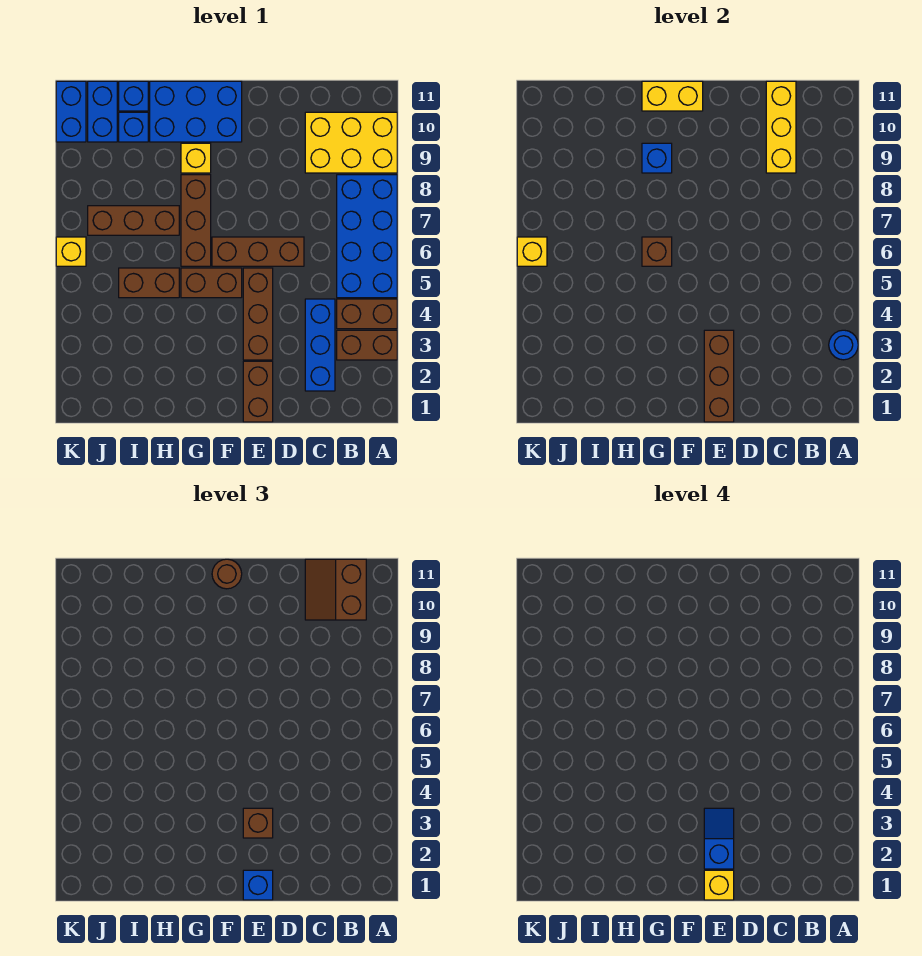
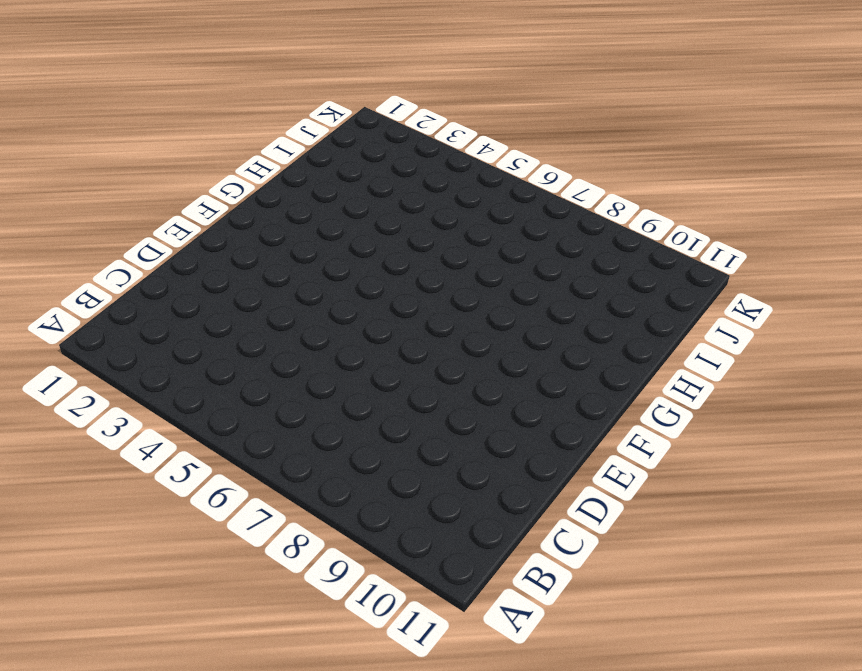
none -> brown brick A3:B3 level 1
none -> brown brick A4:B4 level 1
none -> blue brick A5:B8 level 1
none -> yellow brick A9:C10 level 1

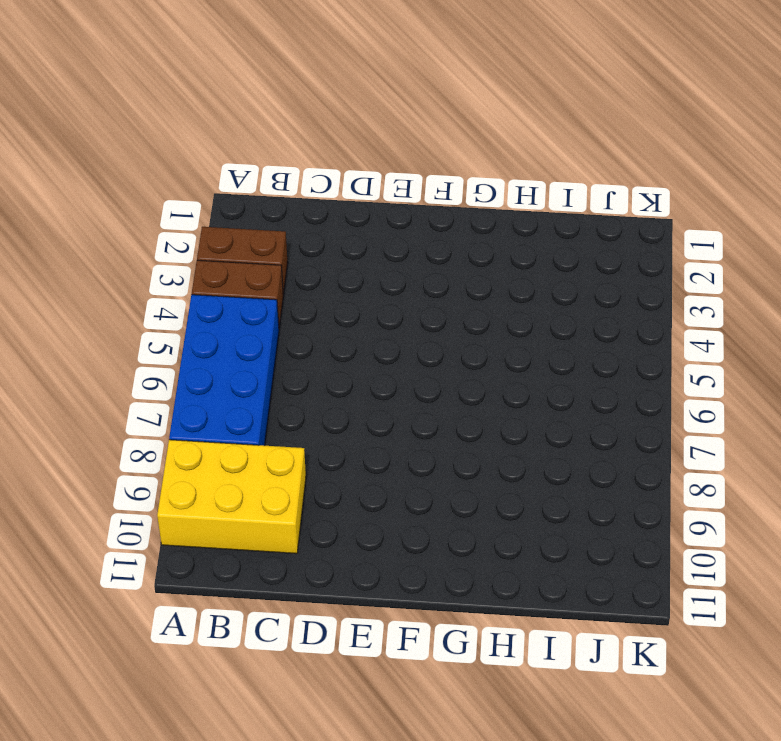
none -> blue brick C2:C4 level 1
none -> brown brick D6:F6 level 1
none -> brown brick E1:E2 level 1
none -> brown brick E3:E5 level 1

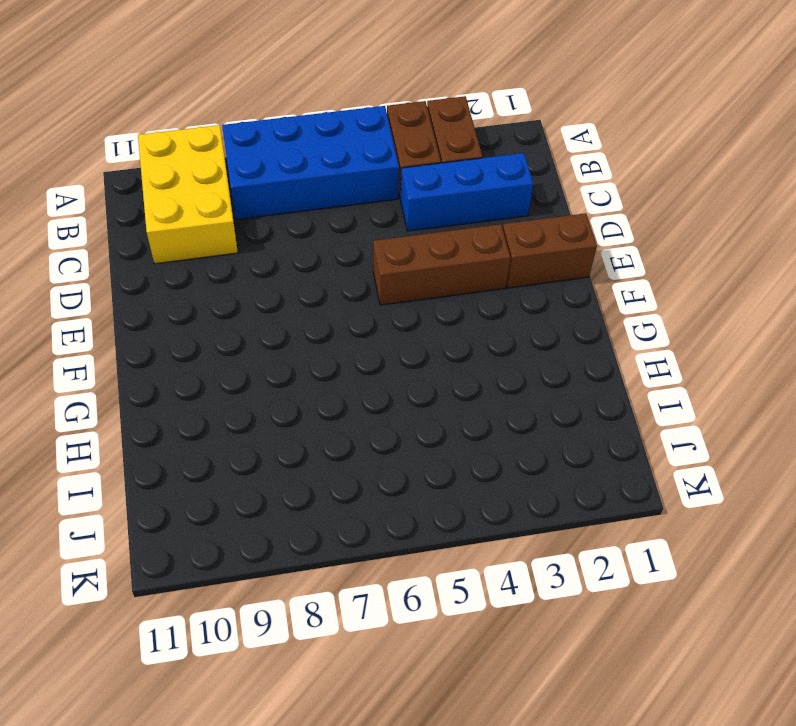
none -> brown brick D6:F6 level 1
none -> brown brick F5:G5 level 1
none -> blue brick F10:H11 level 1
none -> brown brick G6:G8 level 1

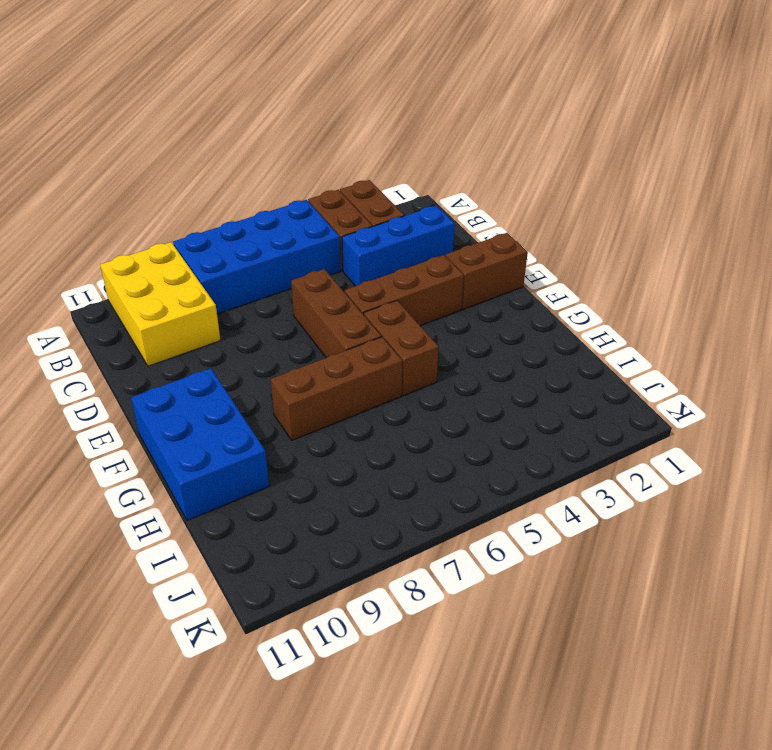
none -> yellow brick G9 level 1
none -> brown brick H5:I5 level 1
none -> brown brick H7:J7 level 1
none -> blue brick I10 level 1

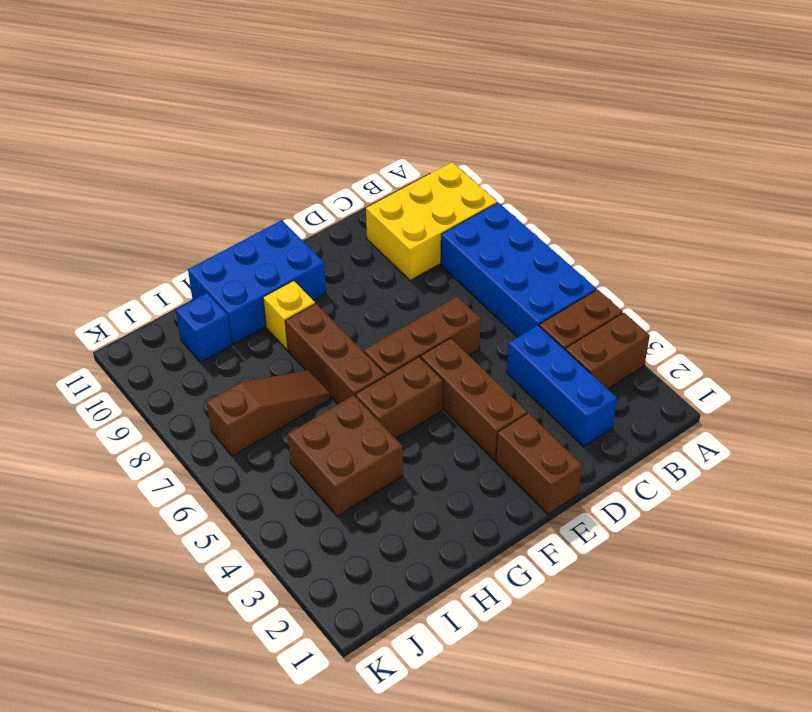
brown brick H4:I5 level 1 -> brown brick H5:I5 level 1
brown slope H7:J7 level 1 top J -> brown brick H7:J7 level 1
none -> blue brick I11 level 1
none -> blue brick J10:J11 level 1
none -> yellow brick K6 level 1
none -> blue brick K10:K11 level 1

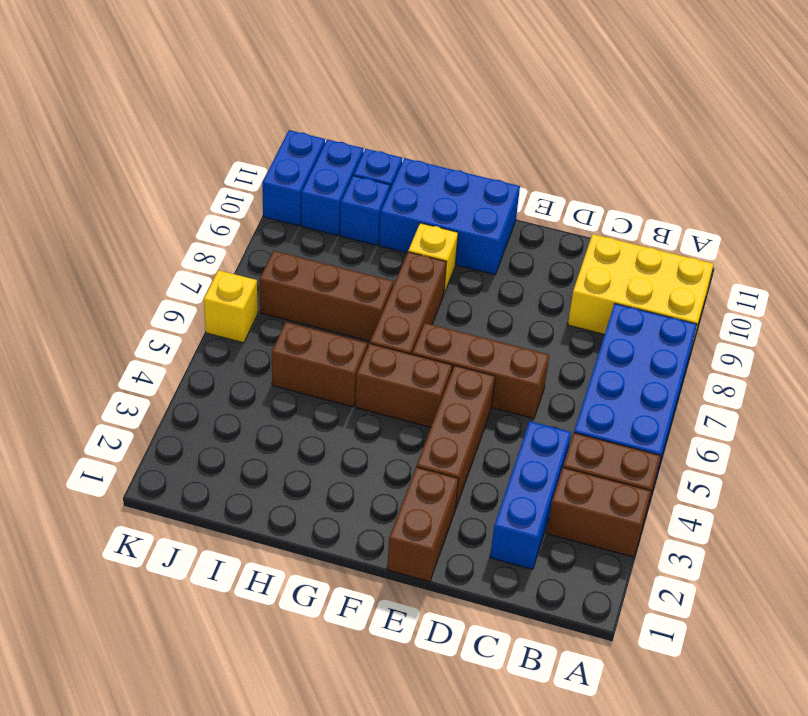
none -> blue round brick A3 level 2
none -> yellow brick C9:C11 level 2
none -> brown brick E1:E3 level 2
none -> yellow brick F11:G11 level 2

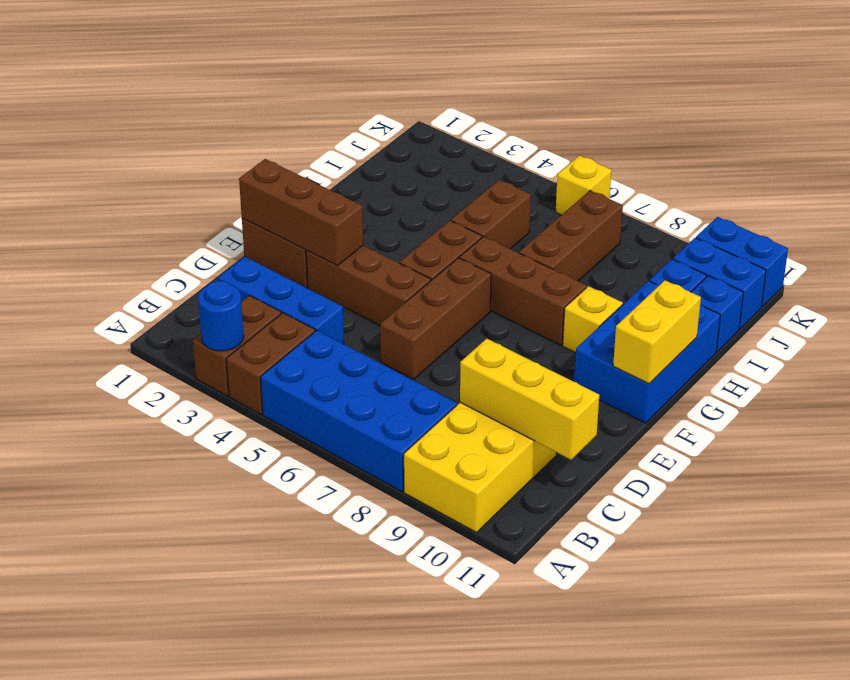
none -> brown brick G6 level 2
none -> blue brick G9 level 2
none -> yellow brick K6 level 2
none -> brown slope B10:C11 level 3 top B

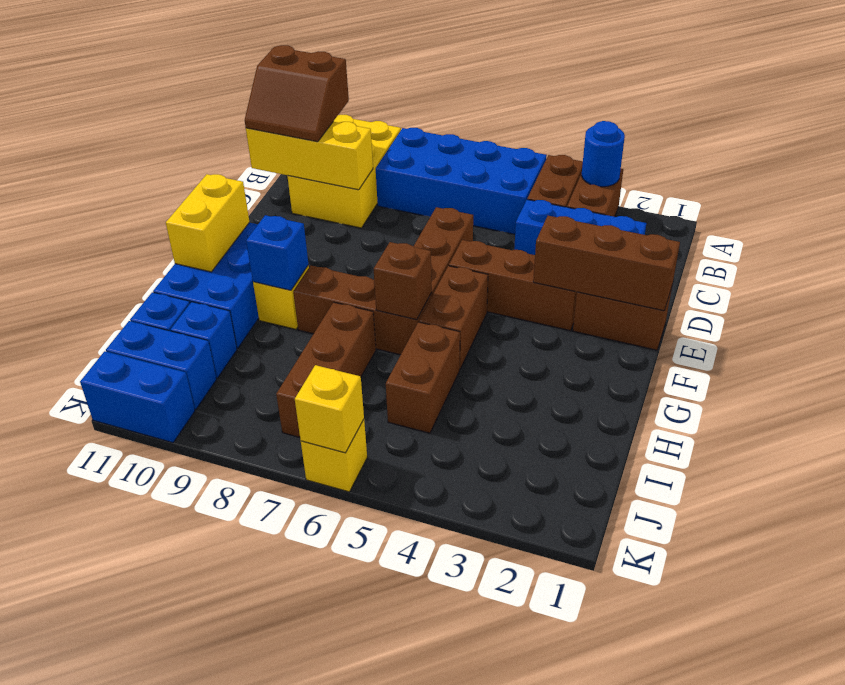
none -> blue brick E1 level 3
none -> brown brick E3 level 3
none -> brown round brick F11 level 3
none -> yellow brick E1 level 4

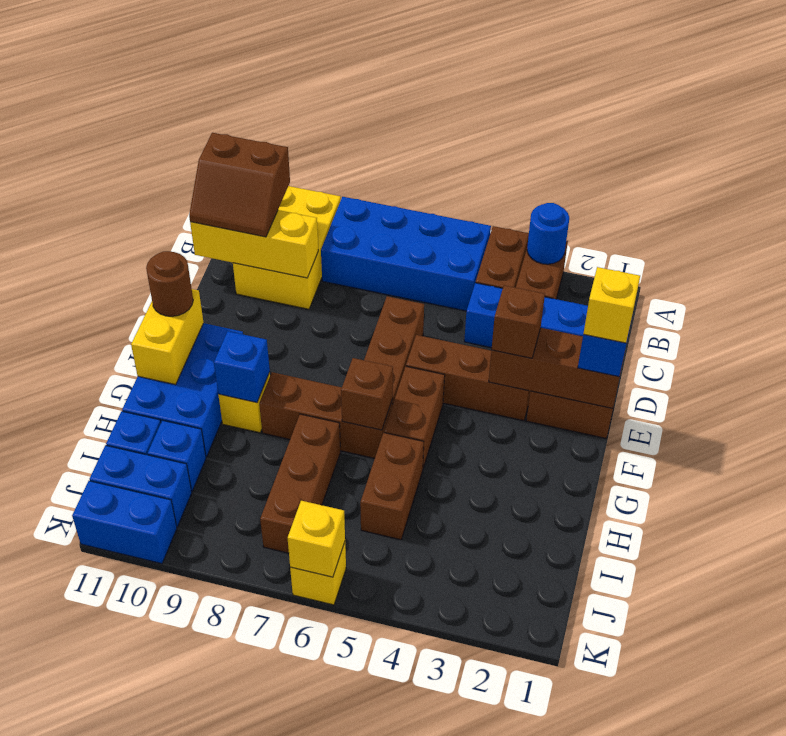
none -> blue slope E2:E3 level 4 top 2

